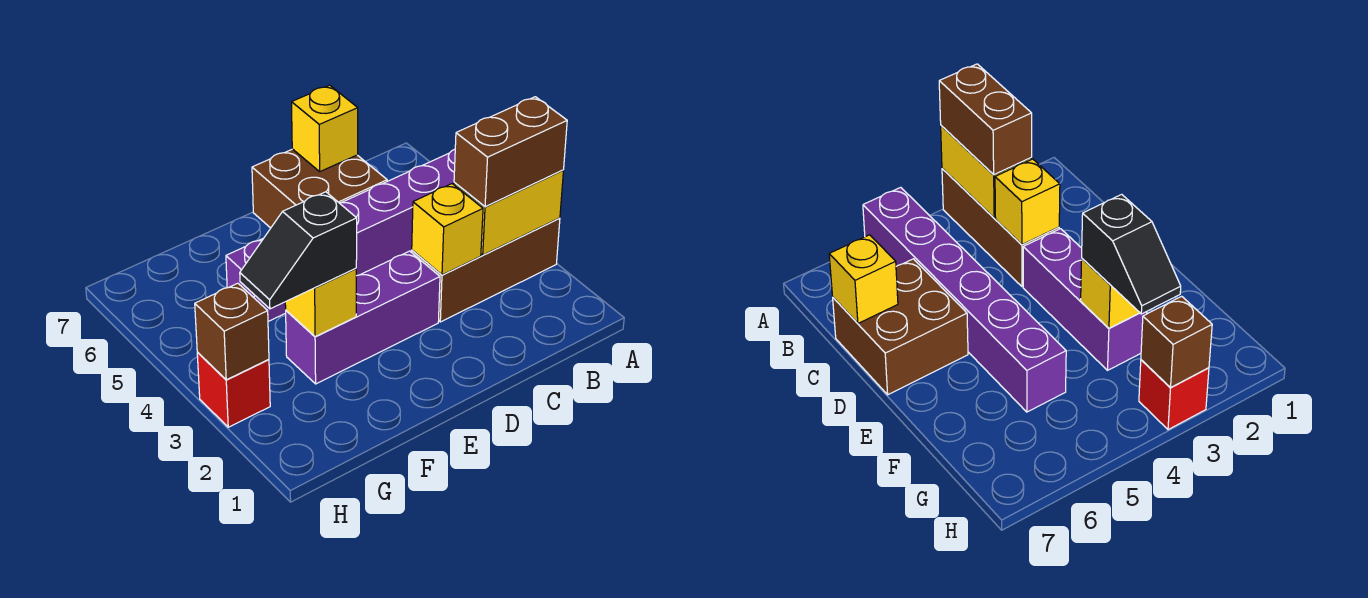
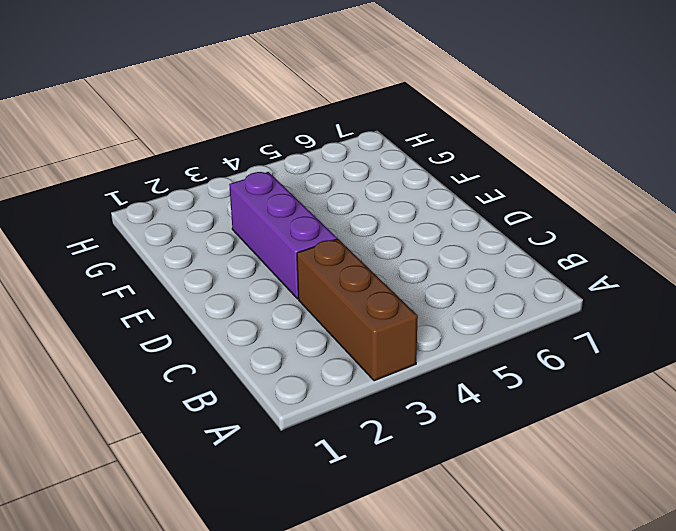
none -> purple brick A5:F5 level 1
none -> brown brick C6:D7 level 1
none -> red brick H3 level 1

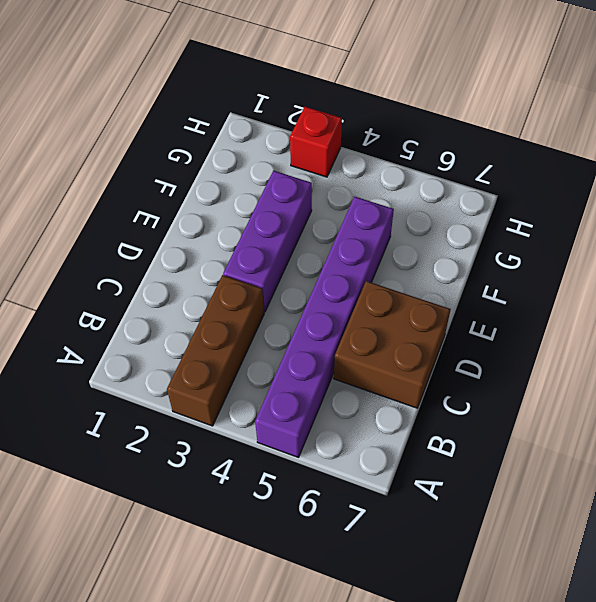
none -> yellow brick A3:B3 level 2
none -> yellow brick C3 level 2
none -> yellow brick C7 level 2

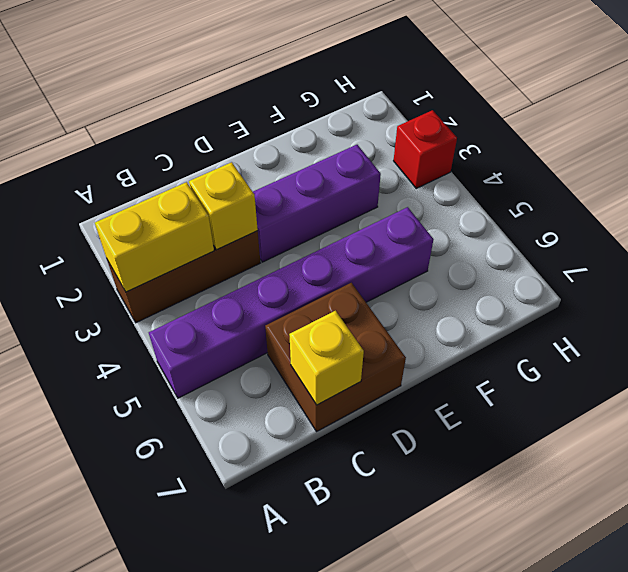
none -> yellow brick F3 level 2
none -> brown brick H3 level 2
none -> brown brick A3:B3 level 3

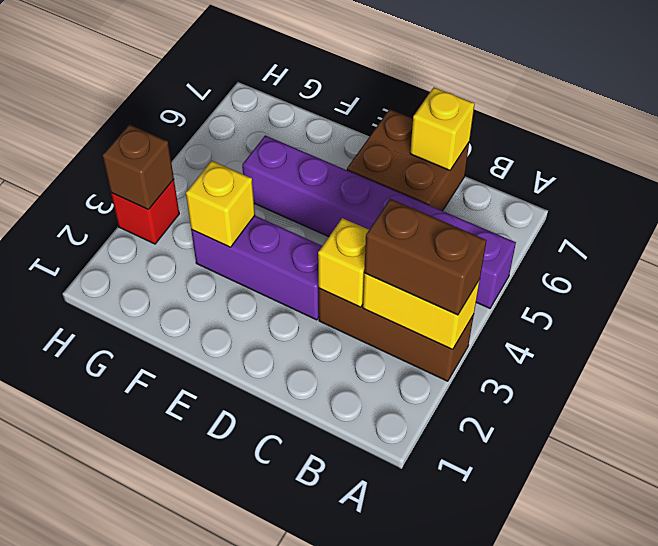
none -> black slope F3:G3 level 3 top F

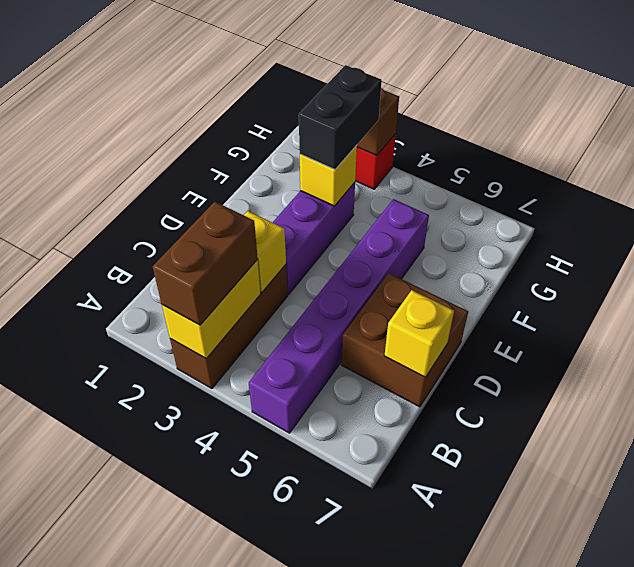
black brick F3:G3 level 3 -> black slope F3:G3 level 3 top F

